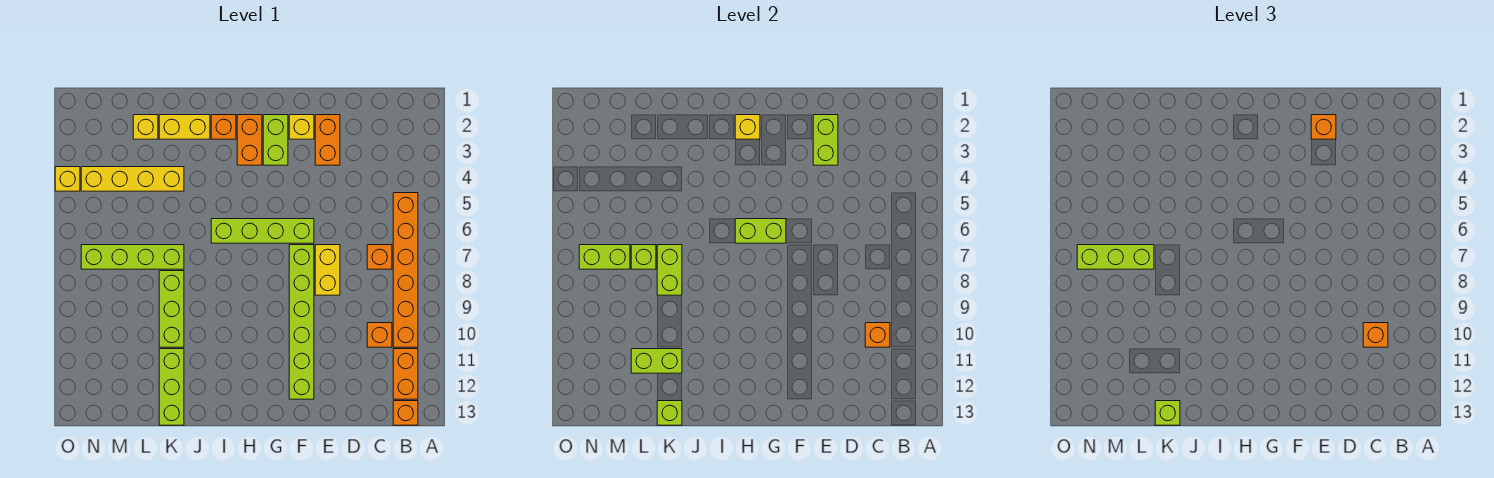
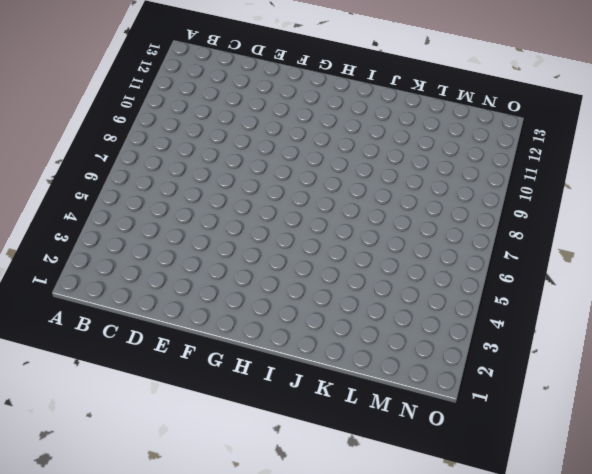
none -> orange brick B5:B10 level 1
none -> orange brick B11:B12 level 1
none -> orange brick B13 level 1
none -> orange brick C7 level 1

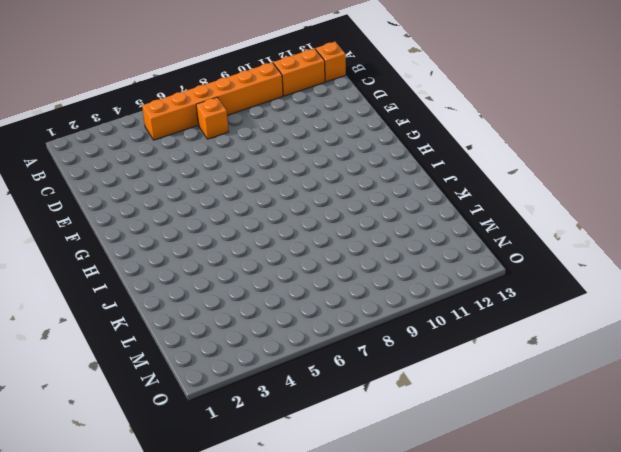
none -> orange brick C10 level 1
none -> orange brick E2:E3 level 1
none -> yellow brick E7:E8 level 1
none -> yellow brick F2 level 1

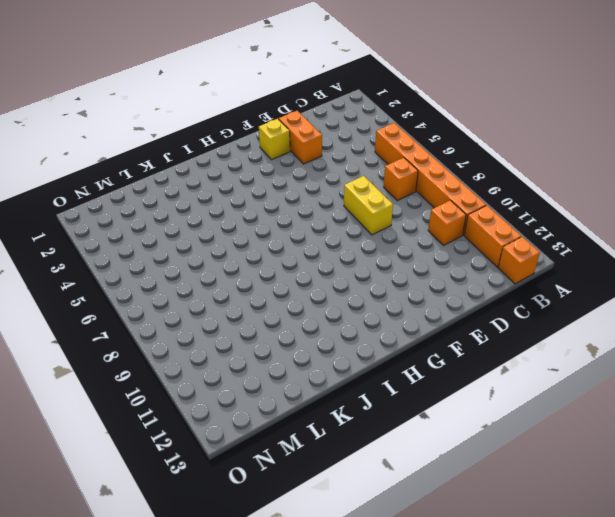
none -> lime brick F6:I6 level 1
none -> lime brick F7:F12 level 1
none -> lime brick G2:G3 level 1
none -> orange brick H2:H3 level 1

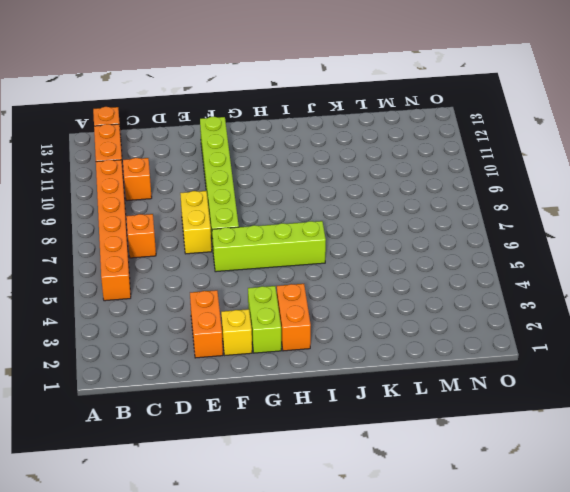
none -> orange brick I2 level 1
none -> yellow brick J2:K2 level 1
none -> yellow brick K4:N4 level 1
none -> lime brick K7:N7 level 1

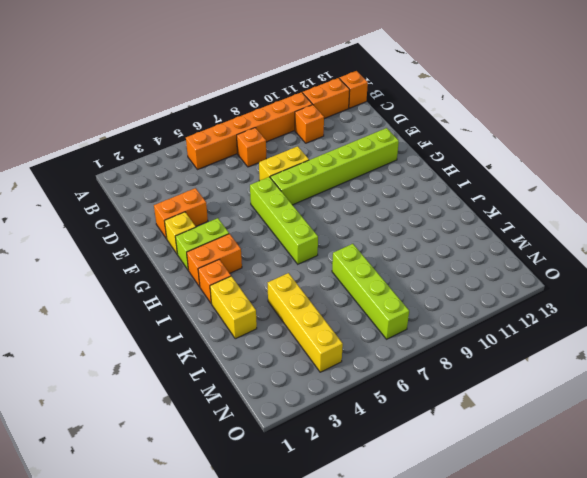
none -> lime brick K8:K10 level 1
none -> lime brick K11:K13 level 1
none -> yellow brick L2 level 1
none -> yellow brick O4 level 1

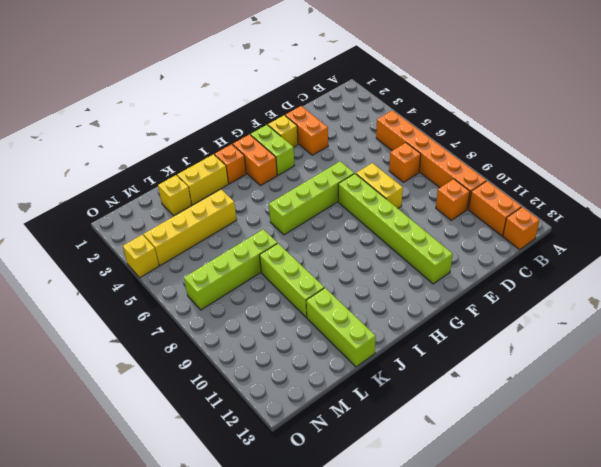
none -> orange brick C10 level 2
none -> lime brick E2:E3 level 2
none -> lime brick G6:H6 level 2
none -> yellow brick H2 level 2

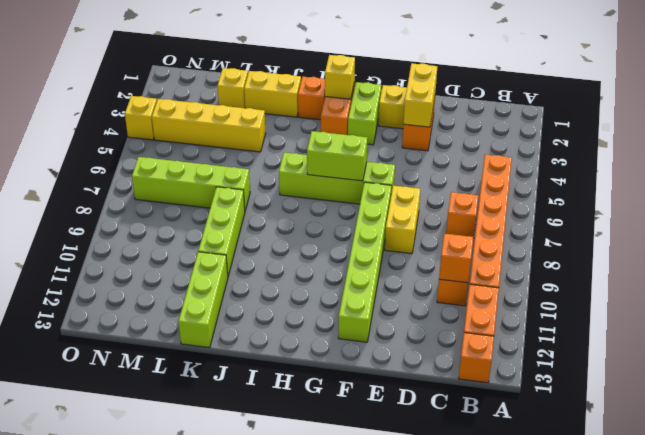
yellow brick E2:E3 level 2 -> lime brick E2:E3 level 2
none -> lime brick K7:K8 level 2
none -> lime brick K11:L11 level 2
none -> lime brick K13 level 2
none -> lime brick L7 level 2

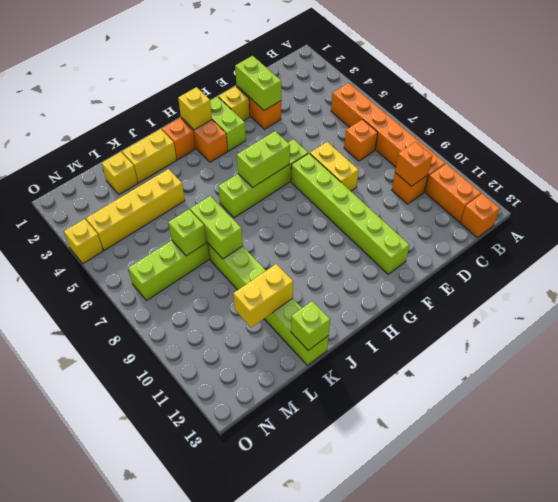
yellow brick K11:L11 level 2 -> lime brick K11:L11 level 2
none -> lime brick M7:N7 level 2
none -> orange brick C10 level 3
none -> orange brick E2 level 3
none -> lime brick K13 level 3

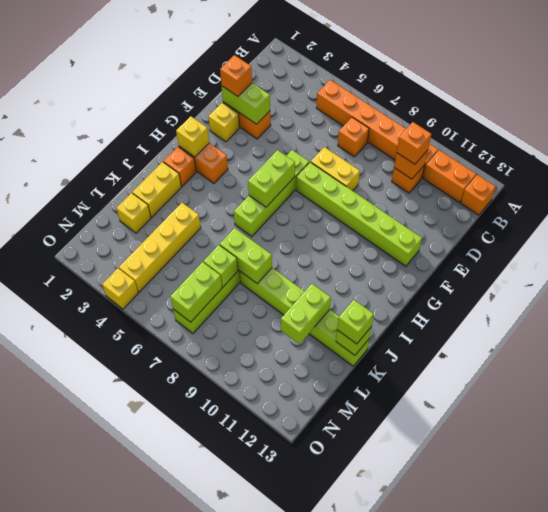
none -> lime brick G2:G3 level 1
none -> lime brick L7:N7 level 3

